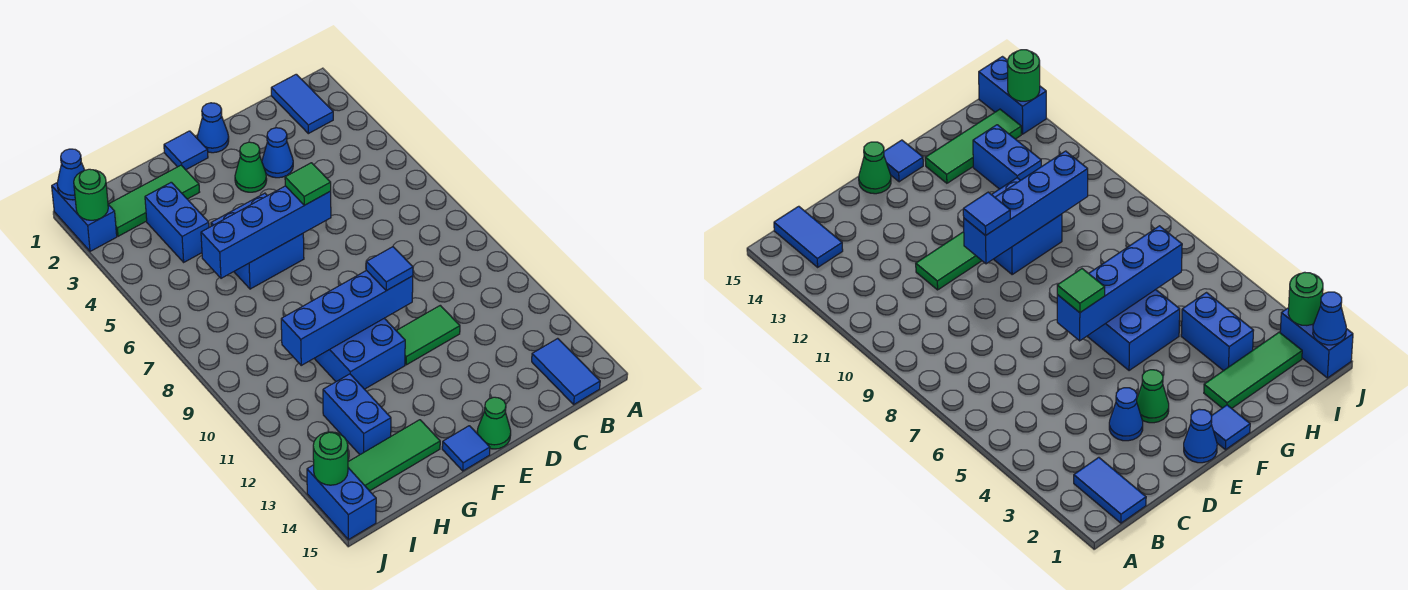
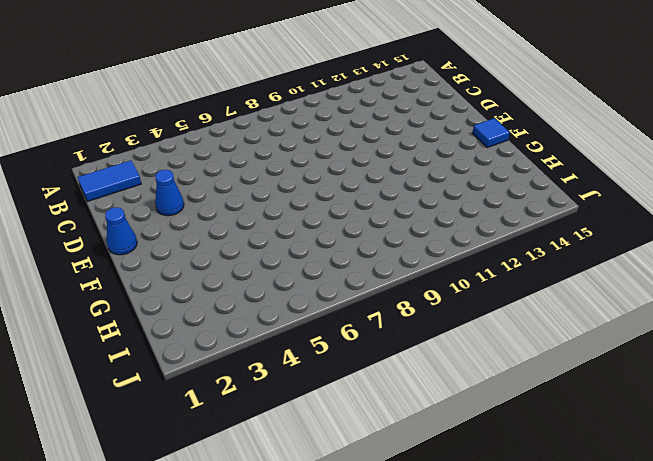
none -> blue tile B14:B15 level 1
none -> green tile D11:E11 level 1
none -> green cone E3 level 1

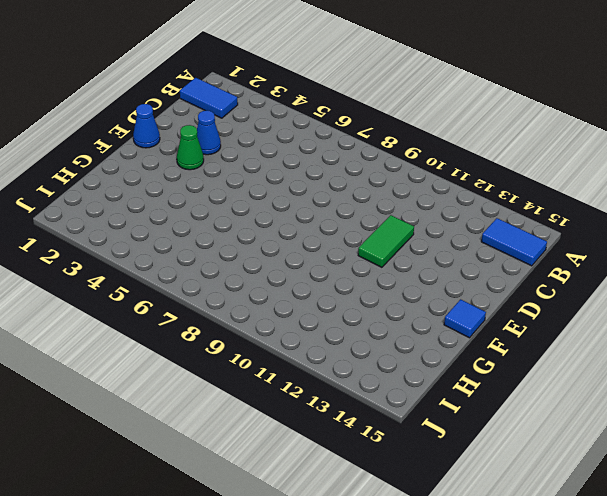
none -> green cone E15 level 1
none -> blue tile F1 level 1
none -> blue brick F5:G6 level 1

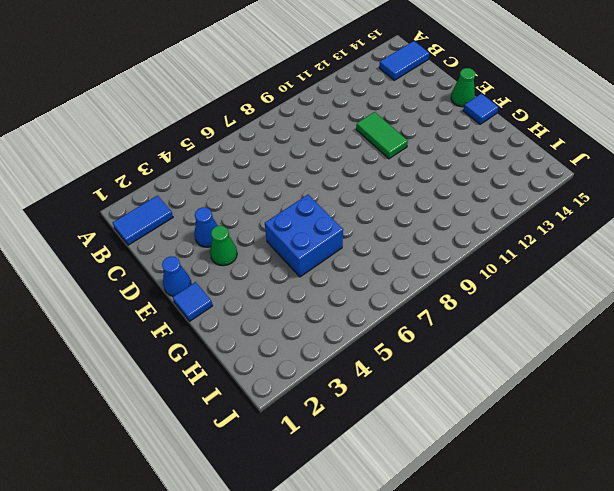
none -> blue brick F10:G11 level 1
none -> green tile G2:I2 level 1
none -> green tile G14:I14 level 1

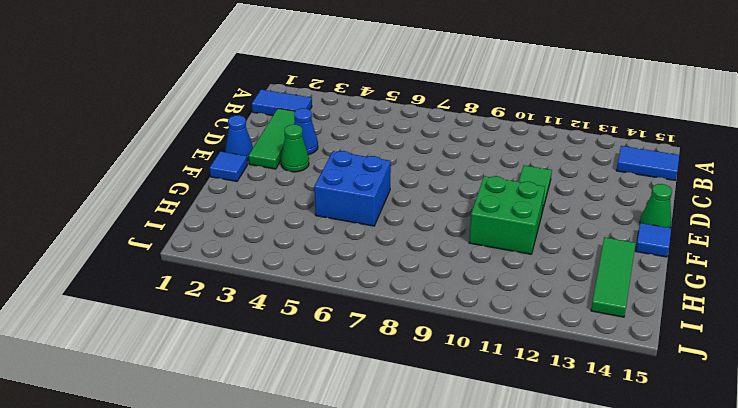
green tile C2:E2 level 1 -> green tile G2:I2 level 1
green brick F10:G11 level 1 -> blue brick F10:G11 level 1
none -> blue brick H3:H4 level 1
none -> blue brick H12:H13 level 1
none -> blue brick J1:J2 level 1

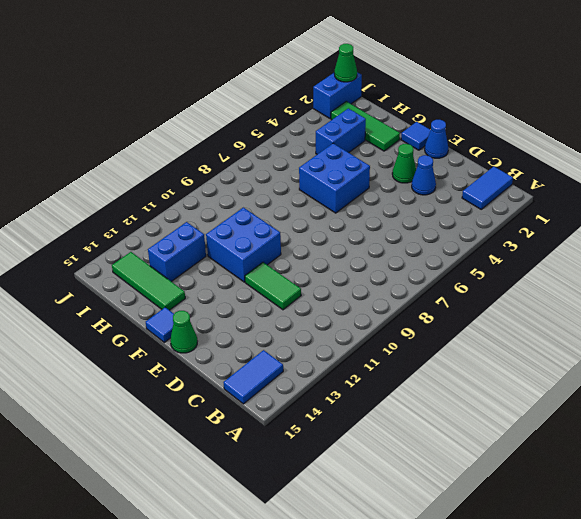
green cone J1 level 2 -> blue cone J1 level 2
none -> blue brick J14:J15 level 1
none -> blue brick E6:H6 level 2
none -> blue brick E10:H10 level 2

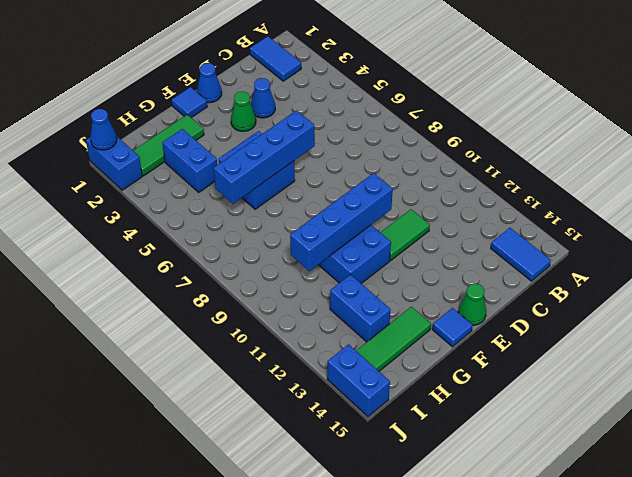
none -> green round brick J2 level 2
none -> green round brick J14 level 2
none -> green tile E6 level 3

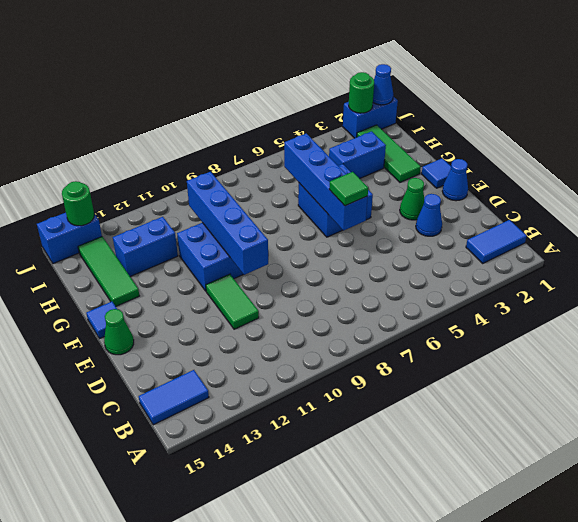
none -> blue tile E10 level 3

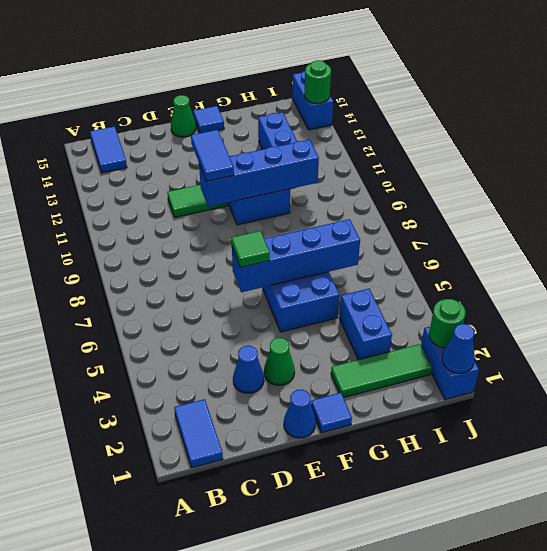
blue tile E10:E11 level 3 -> blue tile E10 level 3
none -> green tile G14:I14 level 1

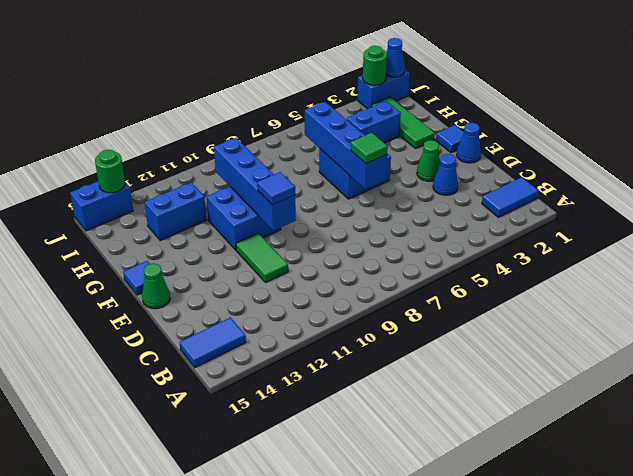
none -> green tile G14:I14 level 1

